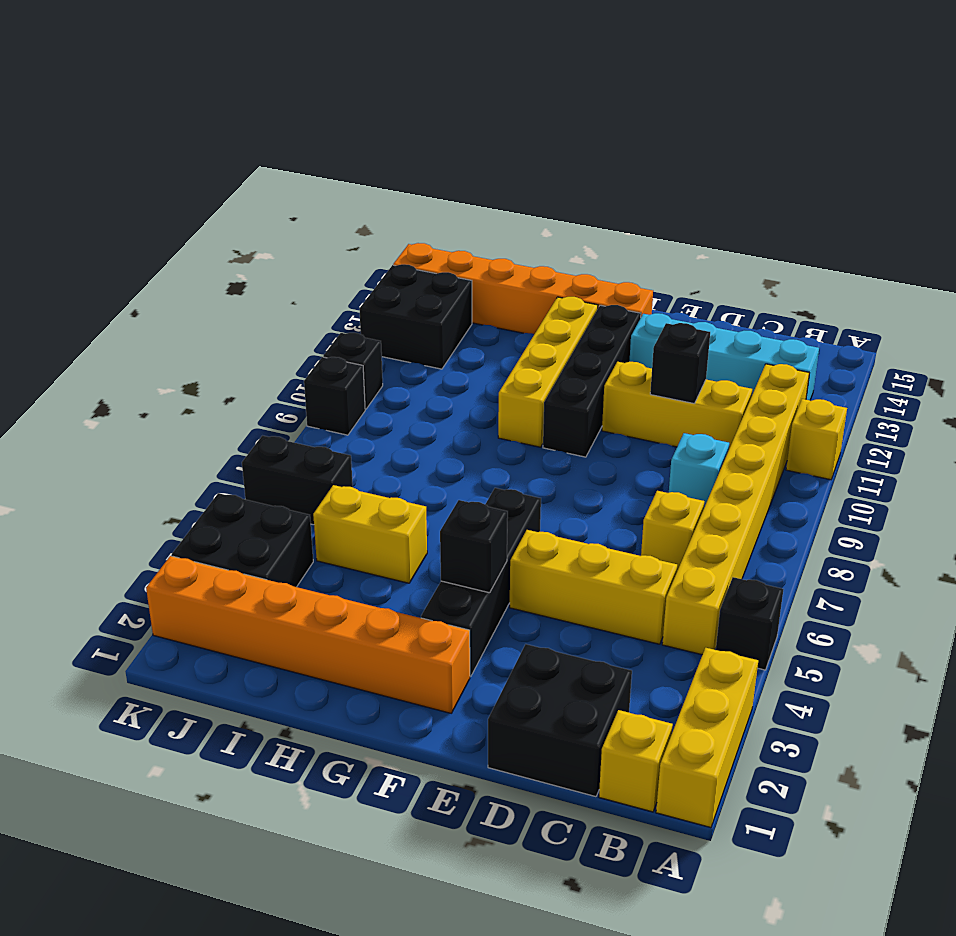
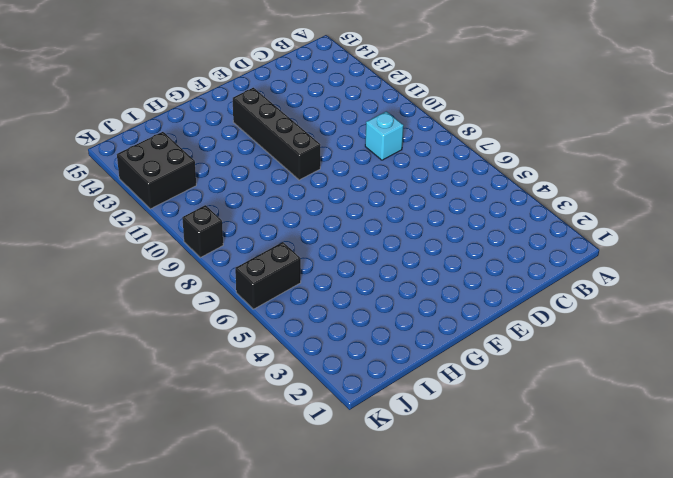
none -> yellow brick A1:A3 level 1
none -> black brick A5 level 1
none -> yellow brick A11 level 1

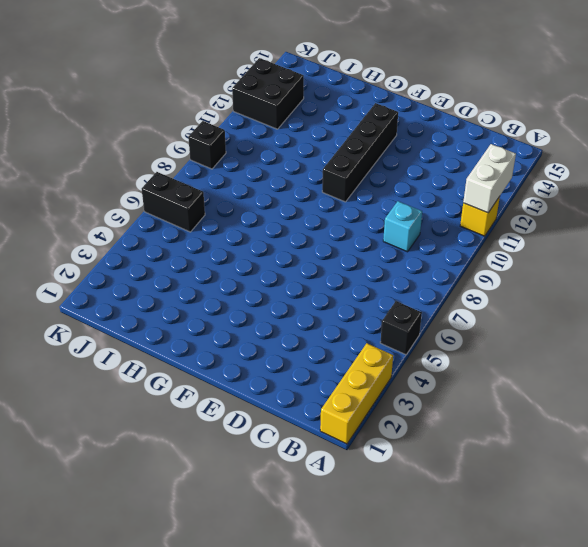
white brick A11:A12 level 2 -> none
none -> yellow brick B1 level 1
none -> yellow brick B5:B12 level 1
none -> cyan brick B13:E13 level 1

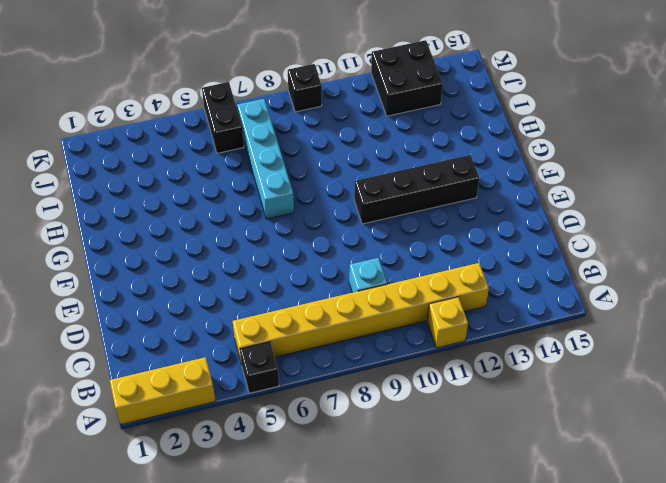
cyan brick G7:J7 level 1 -> cyan brick B13:E13 level 1
none -> yellow brick B1 level 1
none -> black brick C1:D2 level 1
none -> yellow brick C5:E5 level 1

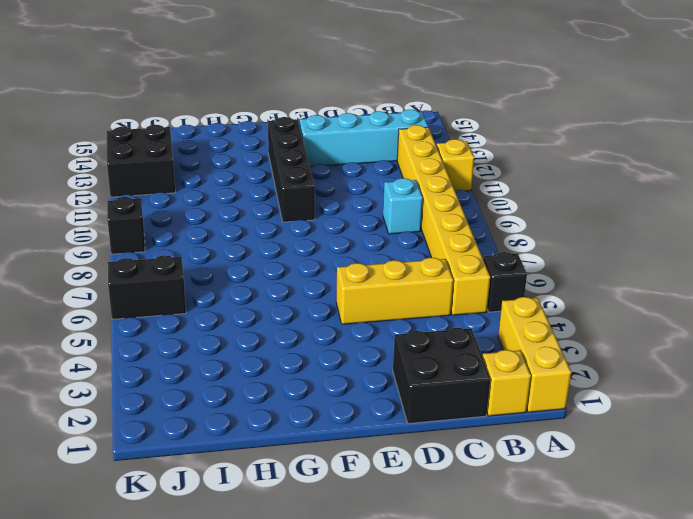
none -> yellow brick C7 level 1
none -> yellow brick C11:E11 level 1
none -> orange brick F2:K2 level 1

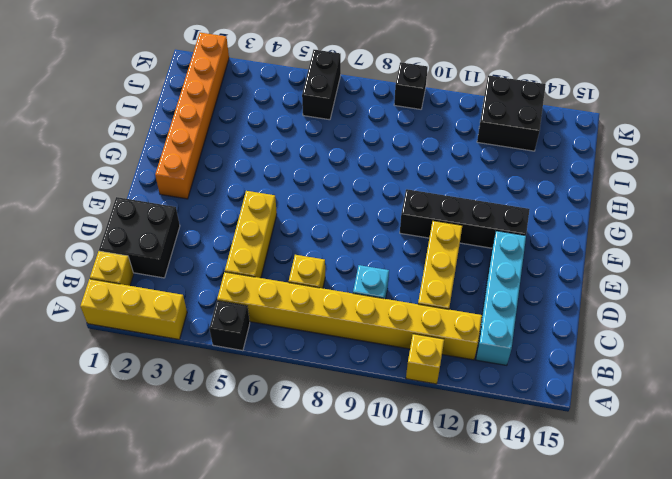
none -> black brick F3:F6 level 1
none -> orange brick F14:K14 level 1
none -> yellow brick G10:G13 level 1

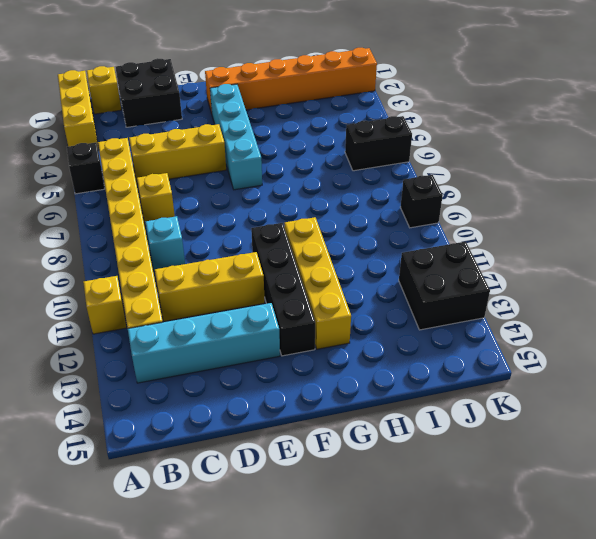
cyan brick F3:F6 level 1 -> black brick F3:F6 level 1
none -> orange brick F14:K14 level 1
none -> yellow brick H5:I5 level 1
none -> black brick J3:K4 level 1

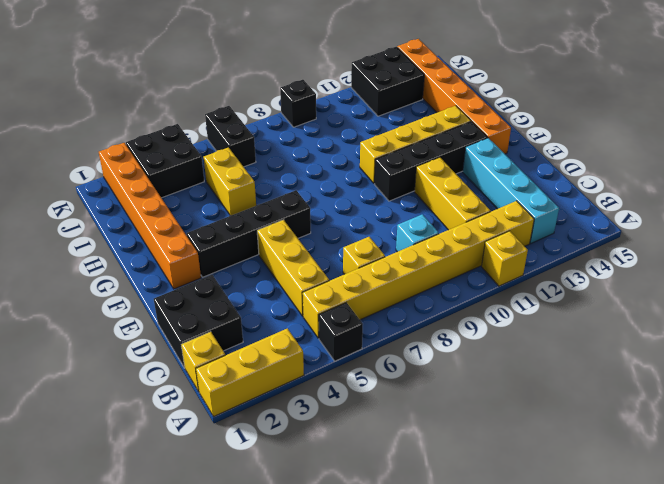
none -> black brick K10 level 1
none -> black brick D11 level 2
none -> black brick F4 level 2

